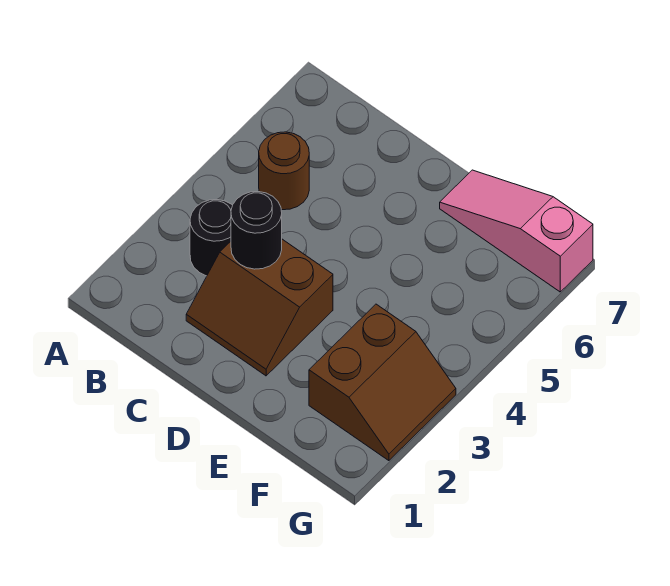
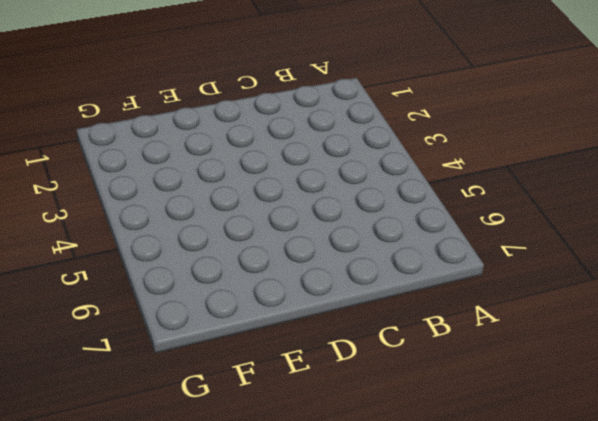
none -> black round brick B3 level 1
none -> brown round brick B5 level 1

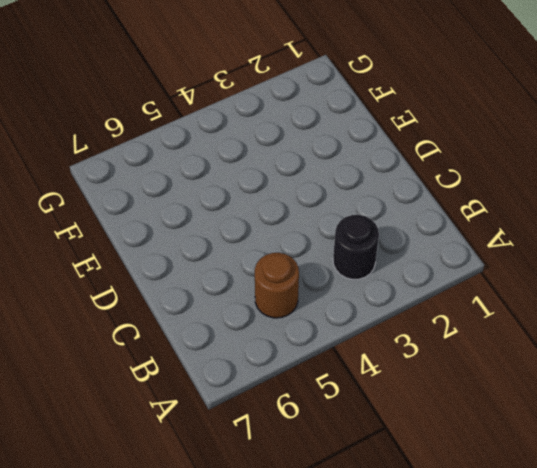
none -> brown slope C2:D3 level 1 top 3
none -> pink slope E7:G7 level 1 top G

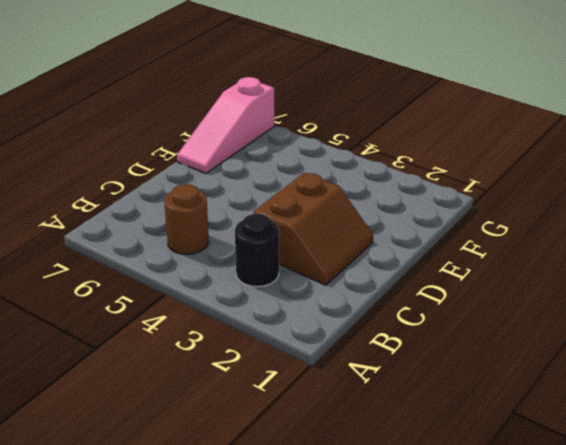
none -> brown slope F2:G3 level 1 top F
none -> black round brick C3 level 2

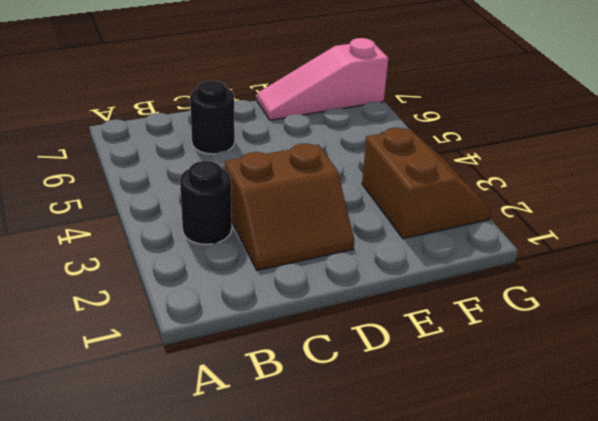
black round brick C6 level 1 -> black round brick C3 level 2
none -> brown round brick B5 level 1

